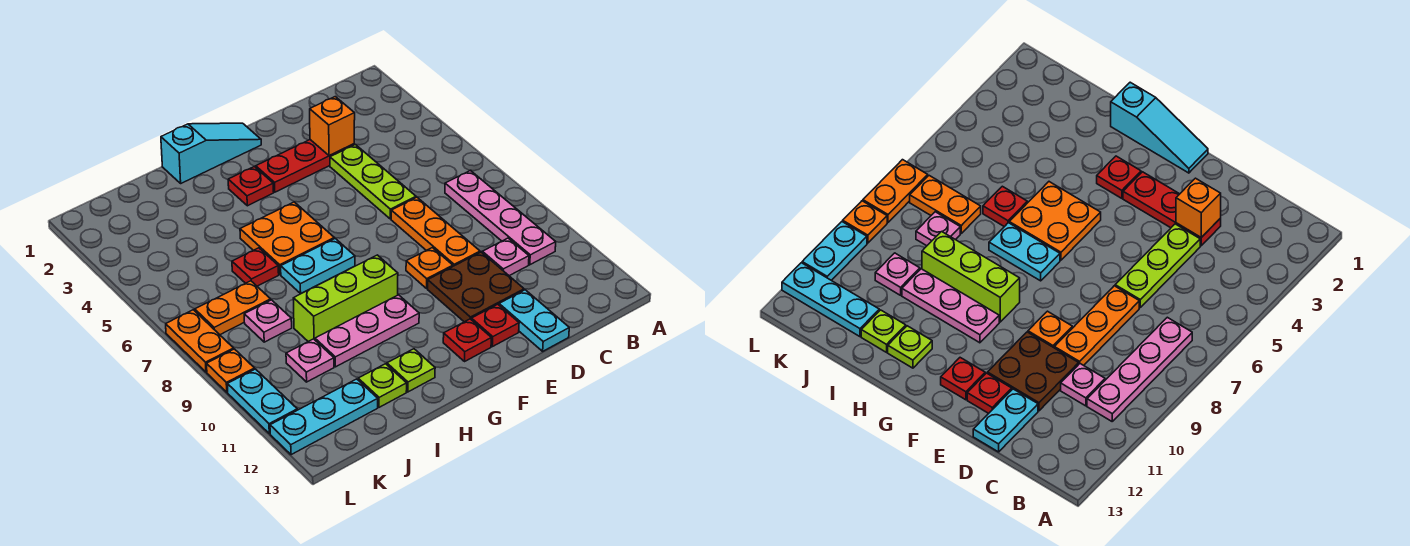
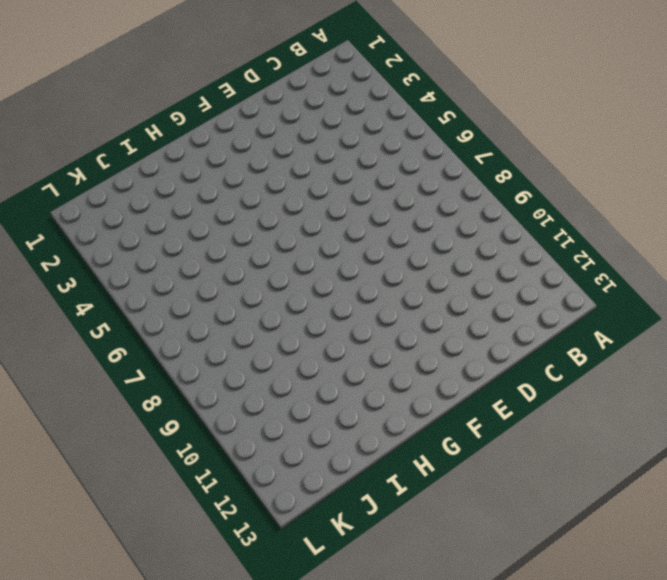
none -> pink plate B7:B10 level 1
none -> pink plate C10 level 1
none -> red plate D3:F3 level 1

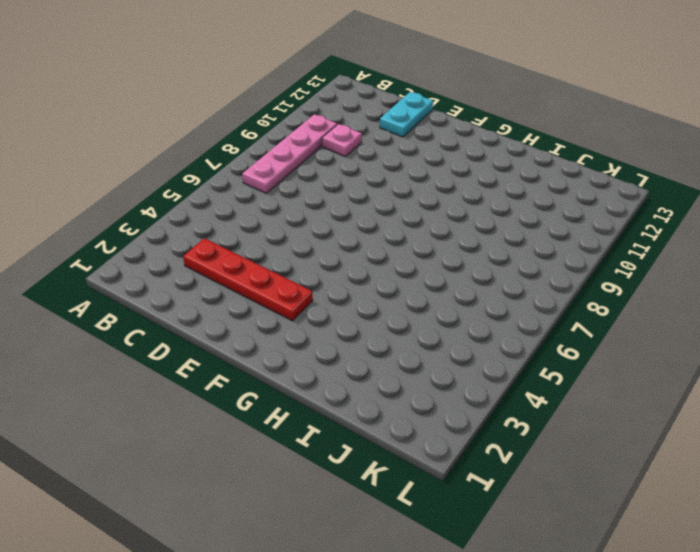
red plate C3:F3 level 1 -> red plate D3:F3 level 1
none -> lime plate D4:D6 level 1
none -> orange plate D7:D9 level 1
none -> brown plate D10:E11 level 1

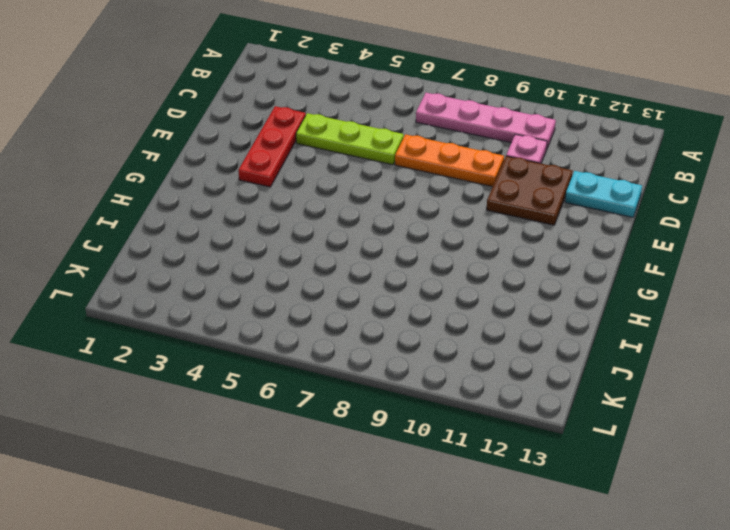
none -> orange plate E9 level 1
none -> red plate E12 level 1
none -> cyan slope F1:H1 level 1 top H

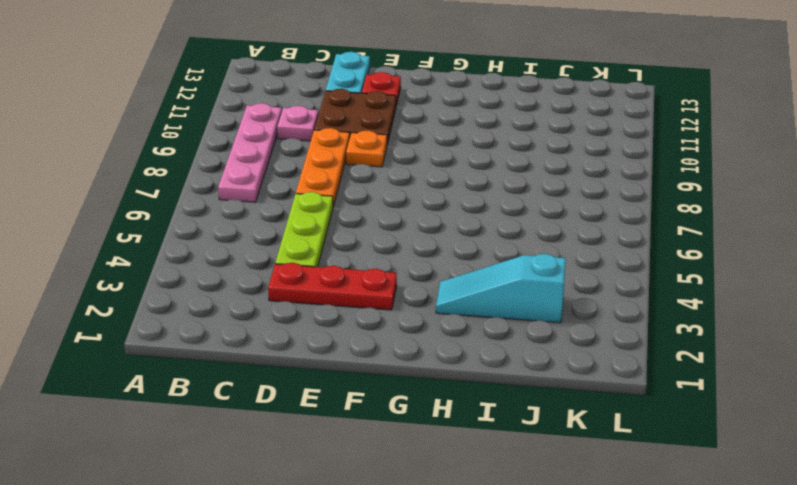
cyan slope H3:J3 level 1 top J -> cyan slope F1:H1 level 1 top H
none -> red plate F12 level 1
none -> red plate G3 level 1
none -> orange plate G5:H6 level 1

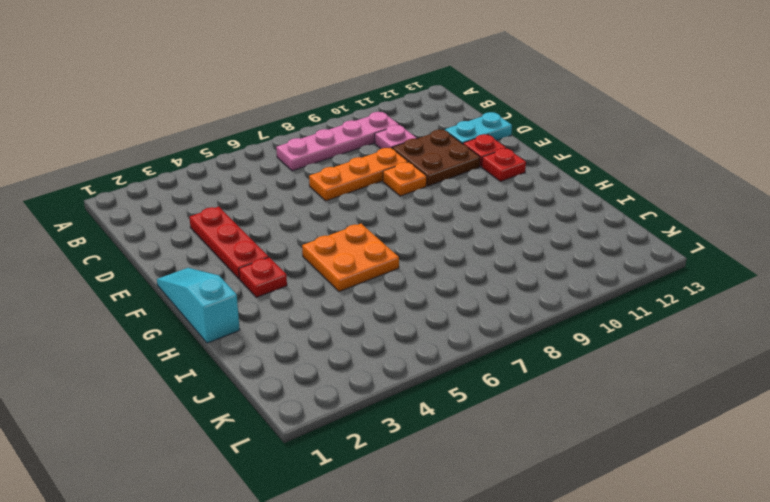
none -> lime plate D4:D6 level 1
none -> cyan plate G7:H7 level 1
none -> lime brick G9:I9 level 1

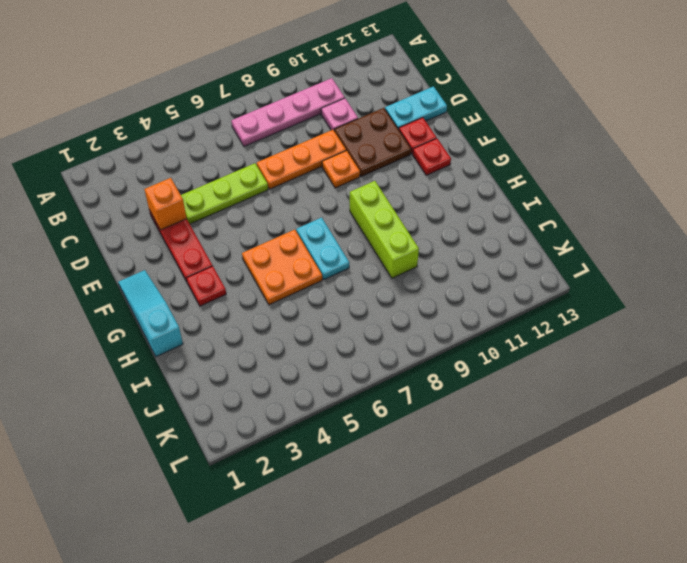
none -> pink plate G10:I10 level 1
none -> lime plate H12 level 1
none -> red plate I6 level 1

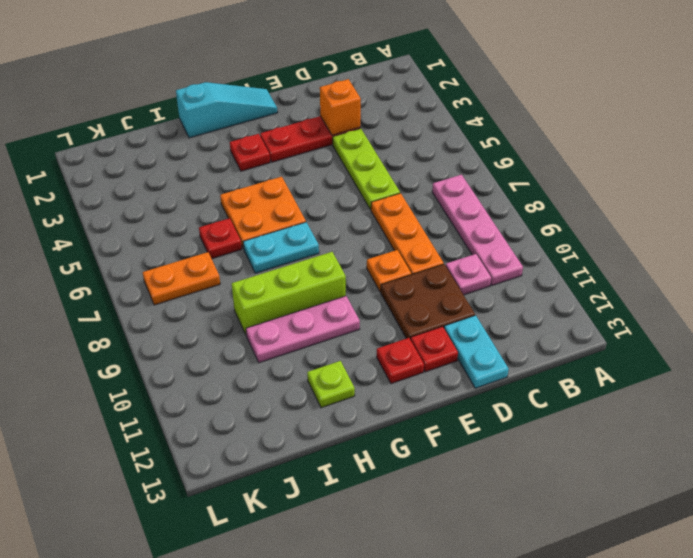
none -> lime plate I12 level 1
none -> pink plate J8 level 1
none -> pink plate J10 level 1

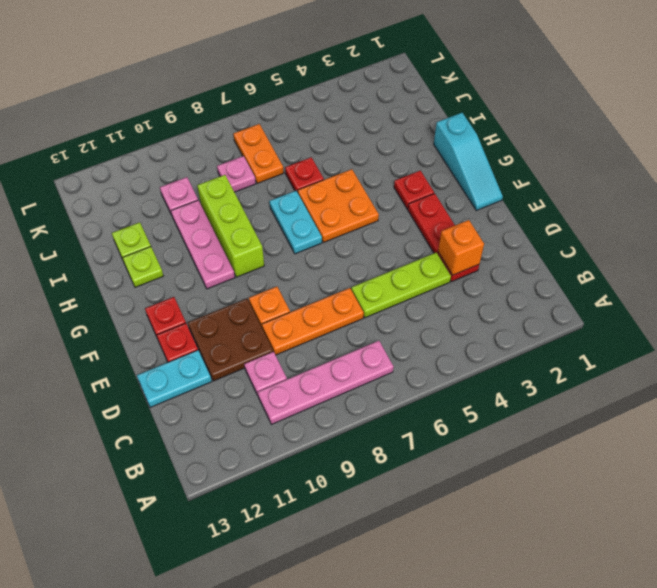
none -> cyan plate J12:L12 level 1
none -> orange plate L7:L8 level 1
none -> orange plate L9 level 1

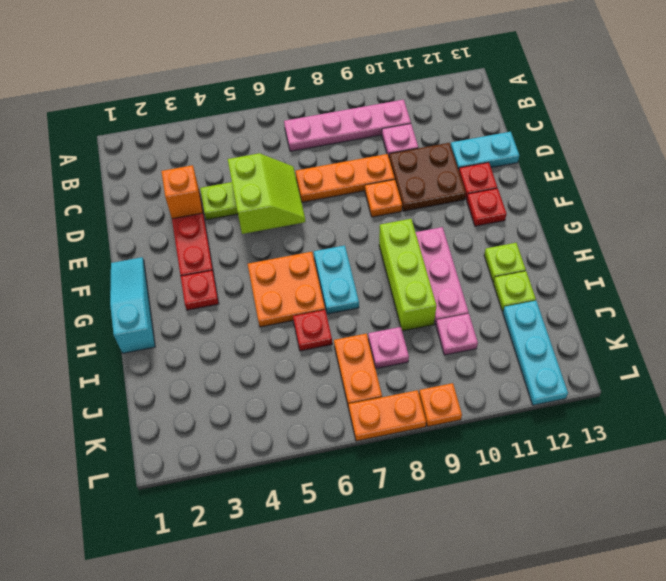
lime slope D5:E6 level 2 top 5 -> none
none -> cyan plate L10:L11 level 1

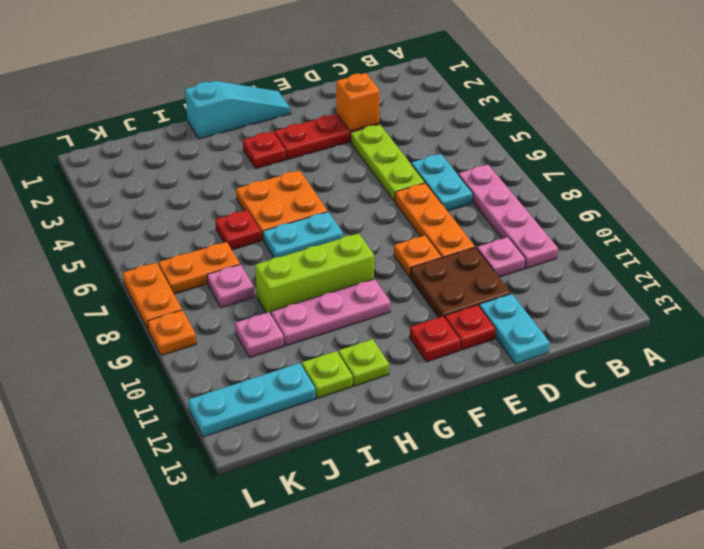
cyan plate C6:C7 level 1 -> cyan plate L10:L11 level 1

